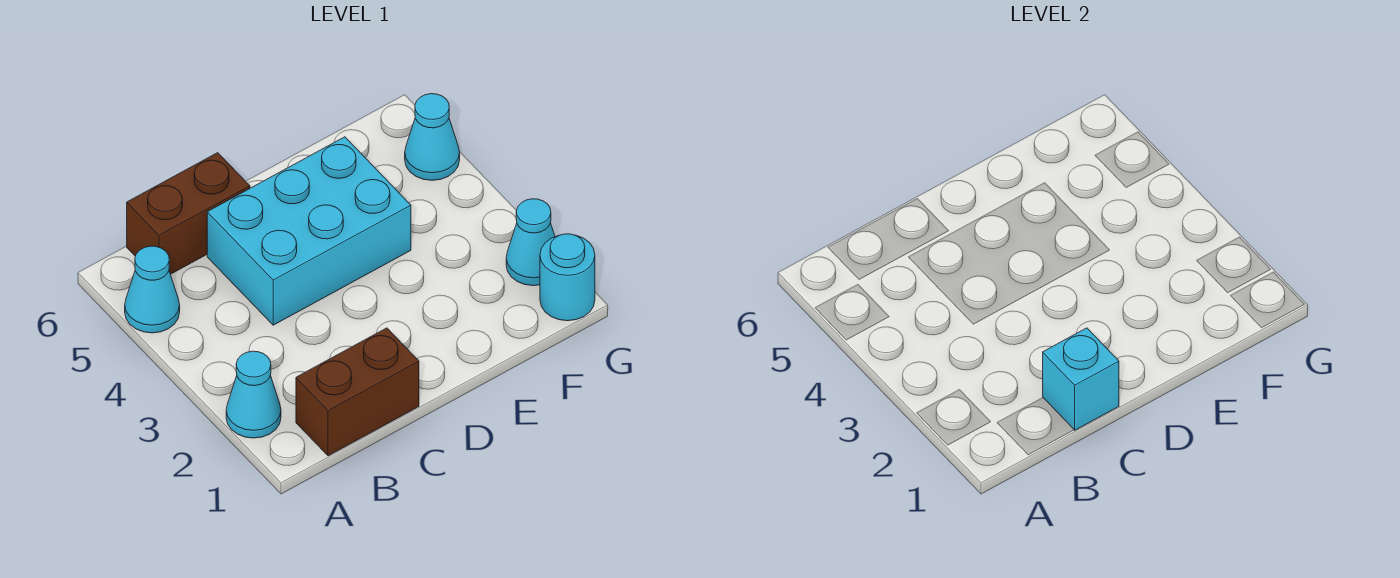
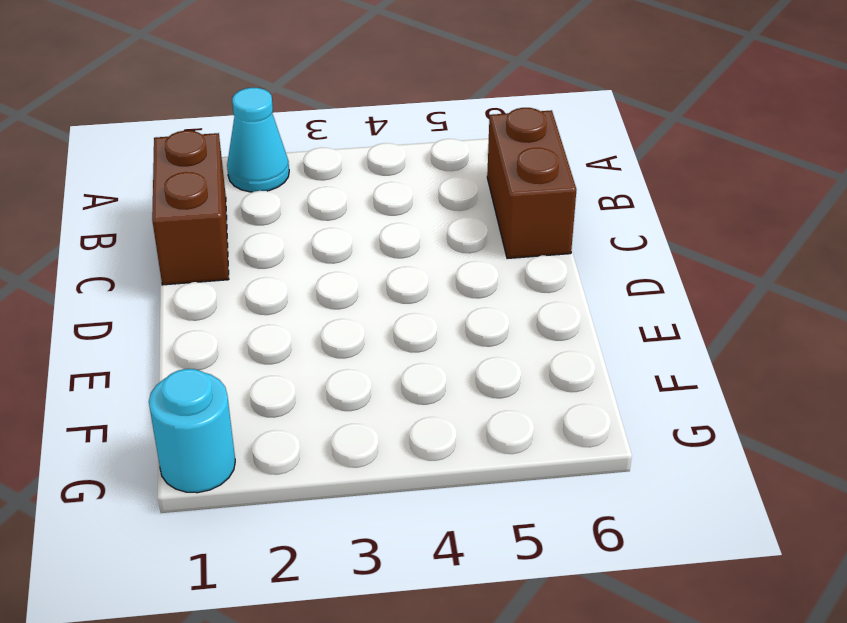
none -> cyan cone A5 level 1
none -> cyan brick C4:E5 level 1

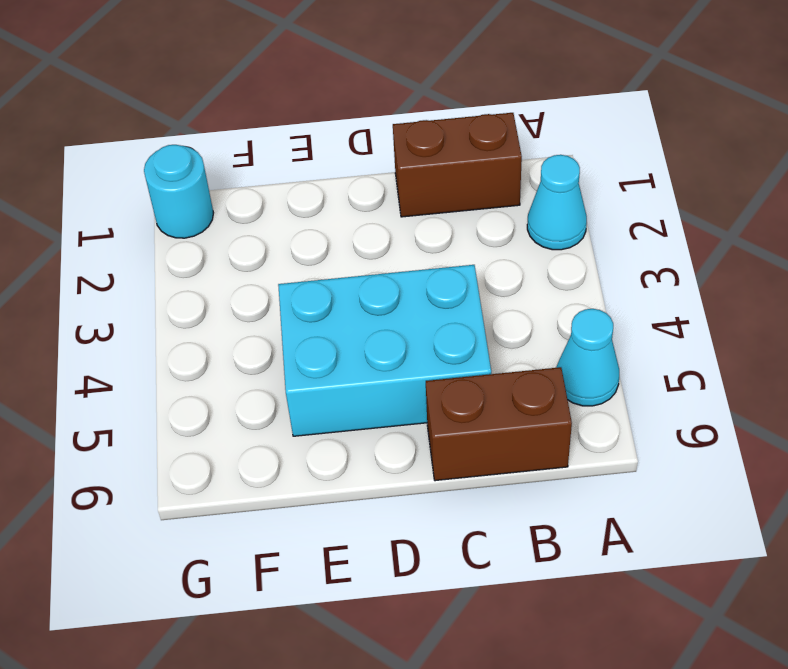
none -> cyan cone G2 level 1
none -> cyan cone G5 level 1

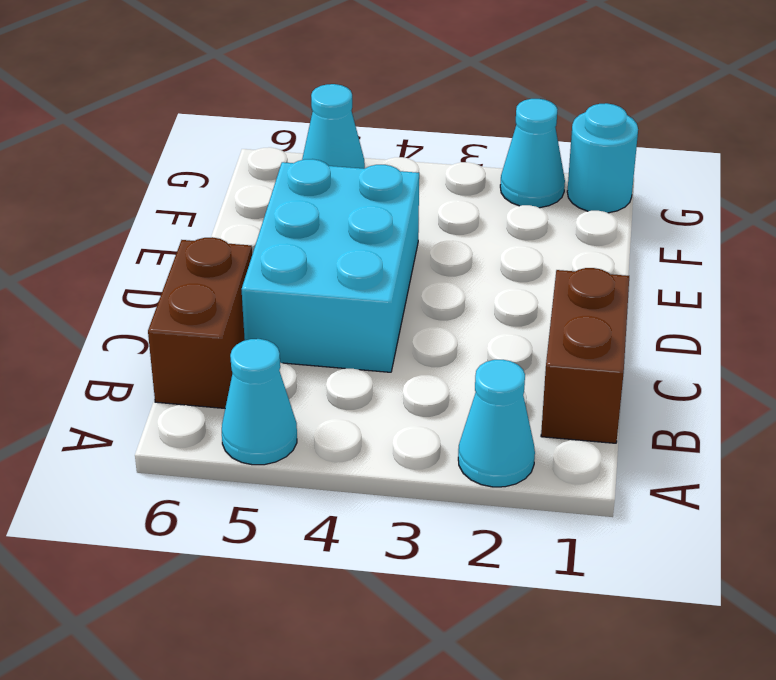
none -> cyan brick C1 level 2

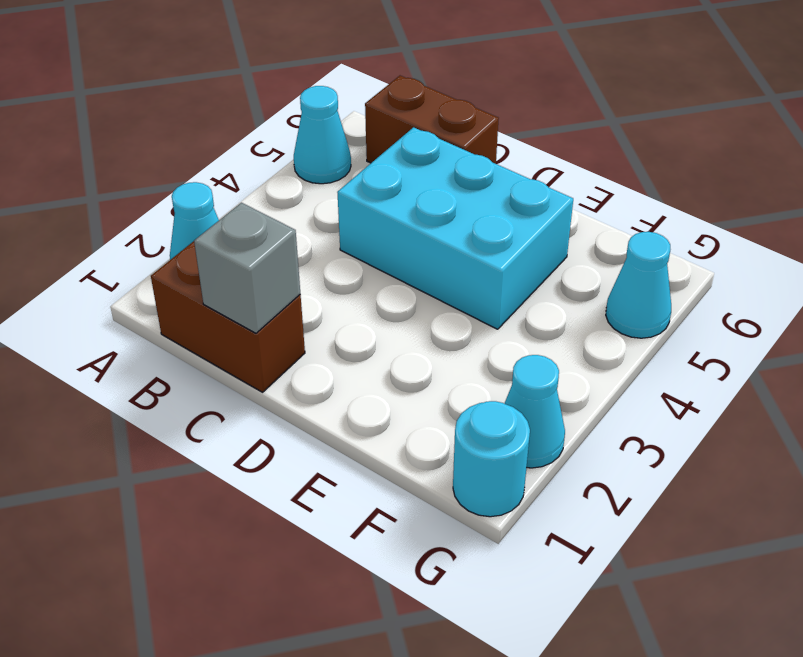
grey brick C1 level 2 -> cyan brick C1 level 2

